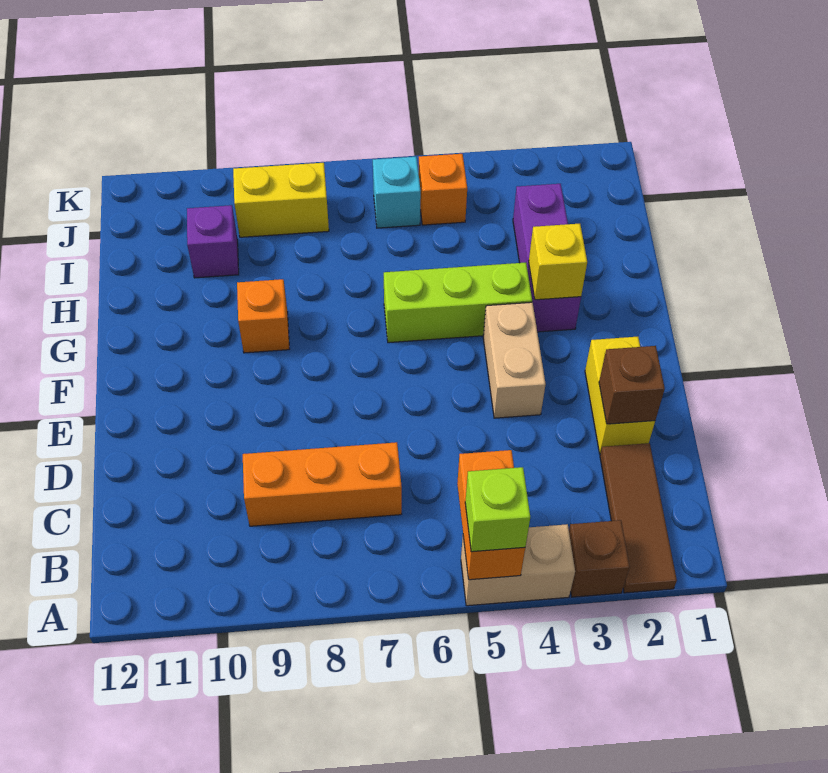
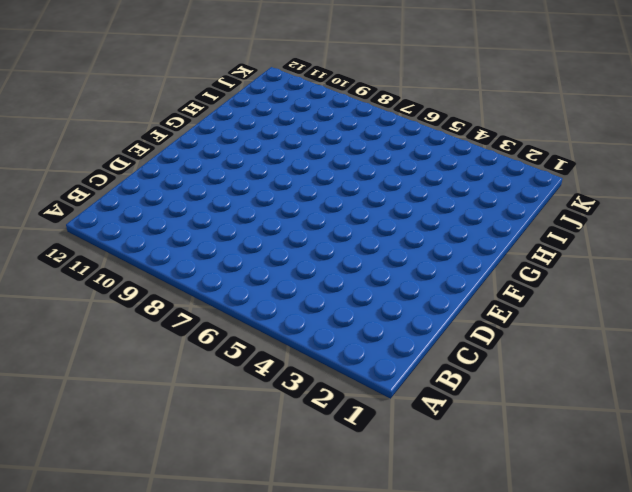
none -> brown tile A2:C2 level 1
none -> brown brick A3 level 1
none -> tan brick A4:A5 level 1

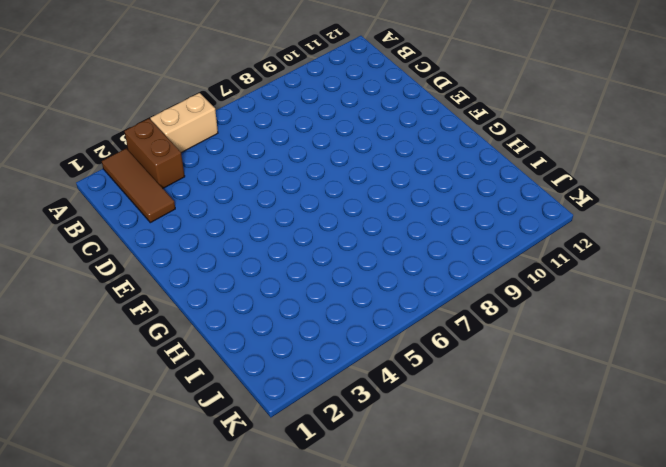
brown brick A3:B3 level 1 -> brown brick A3 level 1
none -> orange brick C7:C9 level 1
none -> yellow brick D2:E2 level 1
none -> tan brick E4:F4 level 1

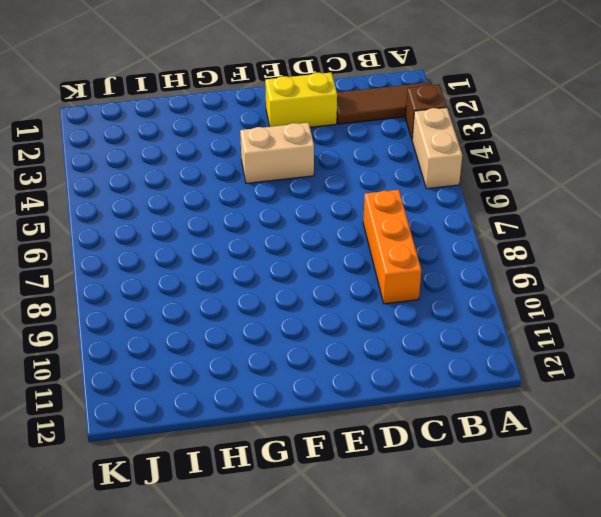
none -> purple brick G3:I3 level 1
none -> lime brick G4:G6 level 1
none -> orange brick G9 level 1

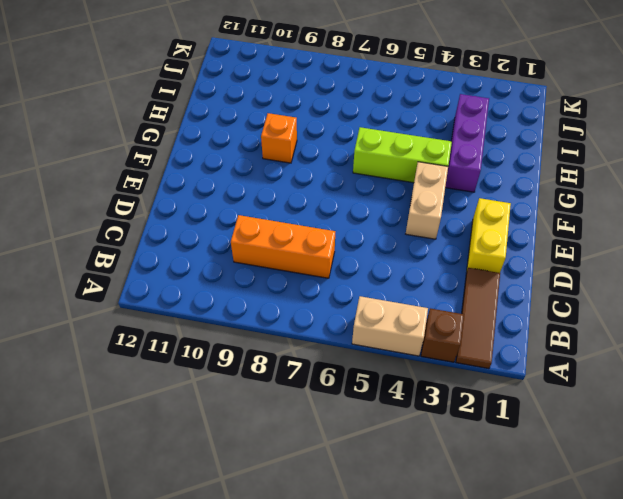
none -> purple brick I10 level 1
none -> orange brick J5 level 1
none -> cyan brick J6 level 1

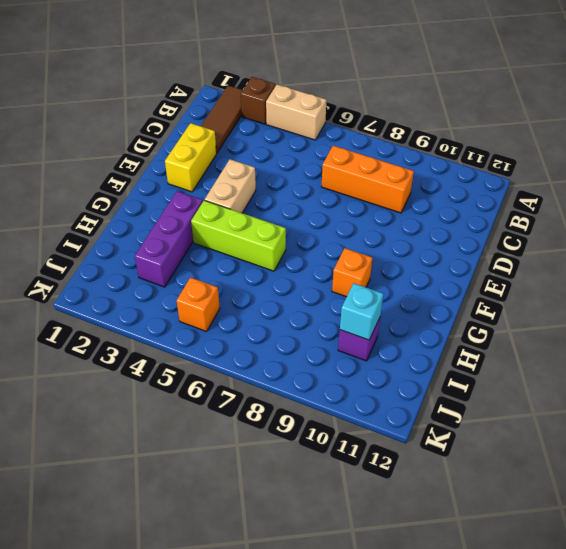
cyan brick I10 level 2 -> cyan brick J6 level 1
none -> yellow brick J8:J9 level 1
none -> orange brick A5:B5 level 2
none -> brown brick D2 level 2

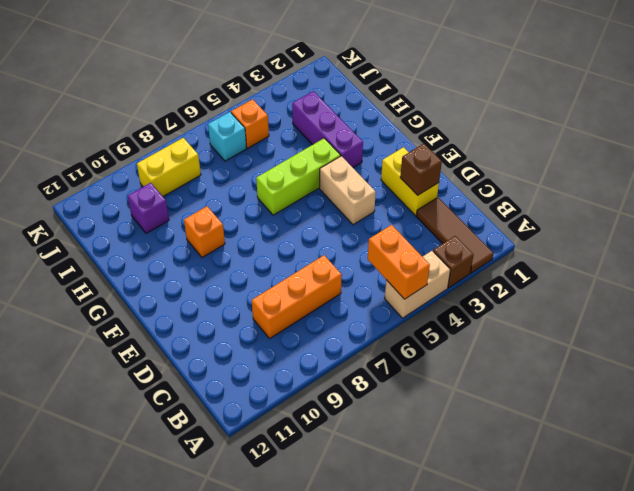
none -> yellow brick G3 level 2
none -> lime brick A5 level 3

